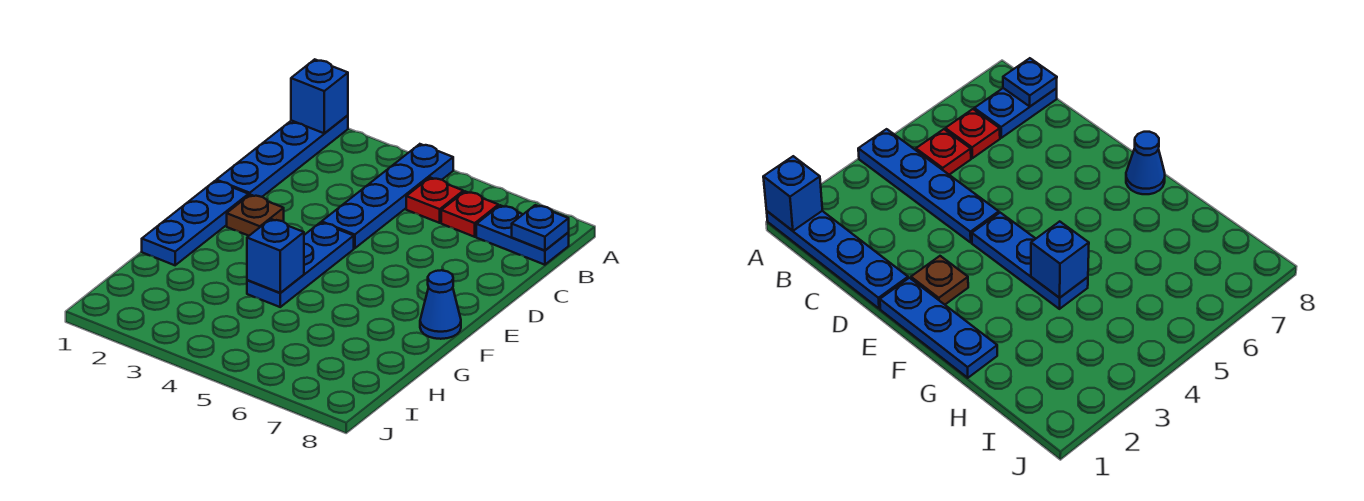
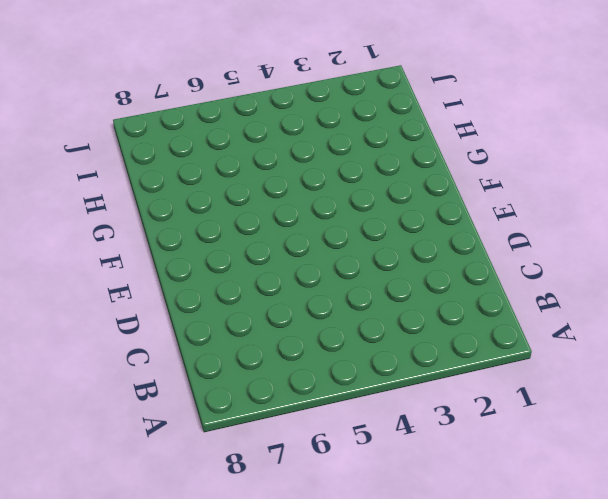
none -> blue plate A1:D1 level 1
none -> blue plate A4:D4 level 1
none -> red plate B5 level 1

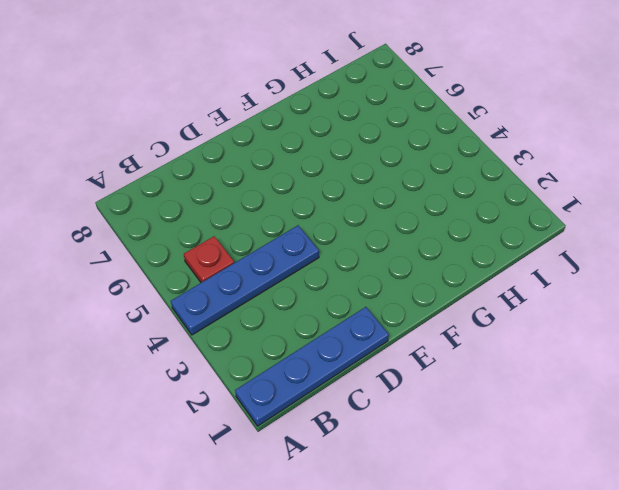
none -> red plate B6 level 1
none -> blue plate B7:B8 level 1
none -> blue plate E1:G1 level 1

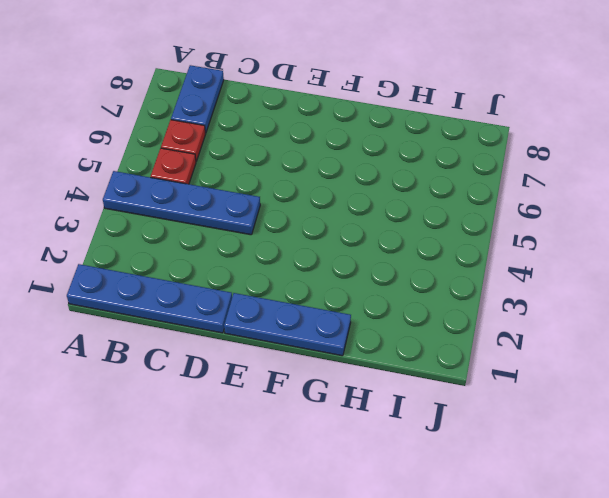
none -> brown plate E2 level 1
none -> blue plate E4:G4 level 1
none -> blue cone F8 level 1

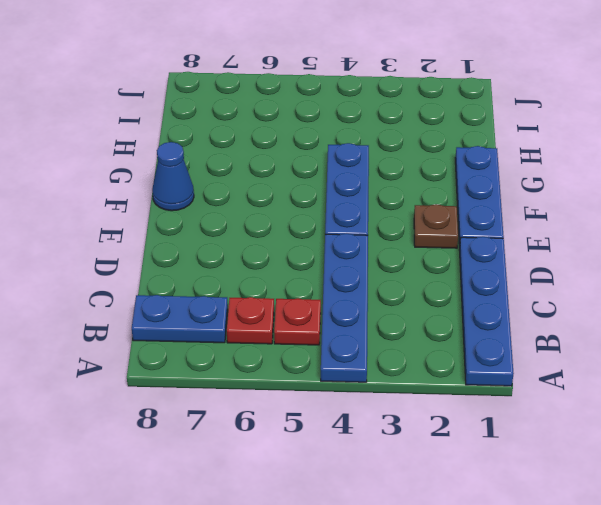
none -> blue brick A1 level 2
none -> blue plate B8 level 2
none -> blue brick G4 level 2

